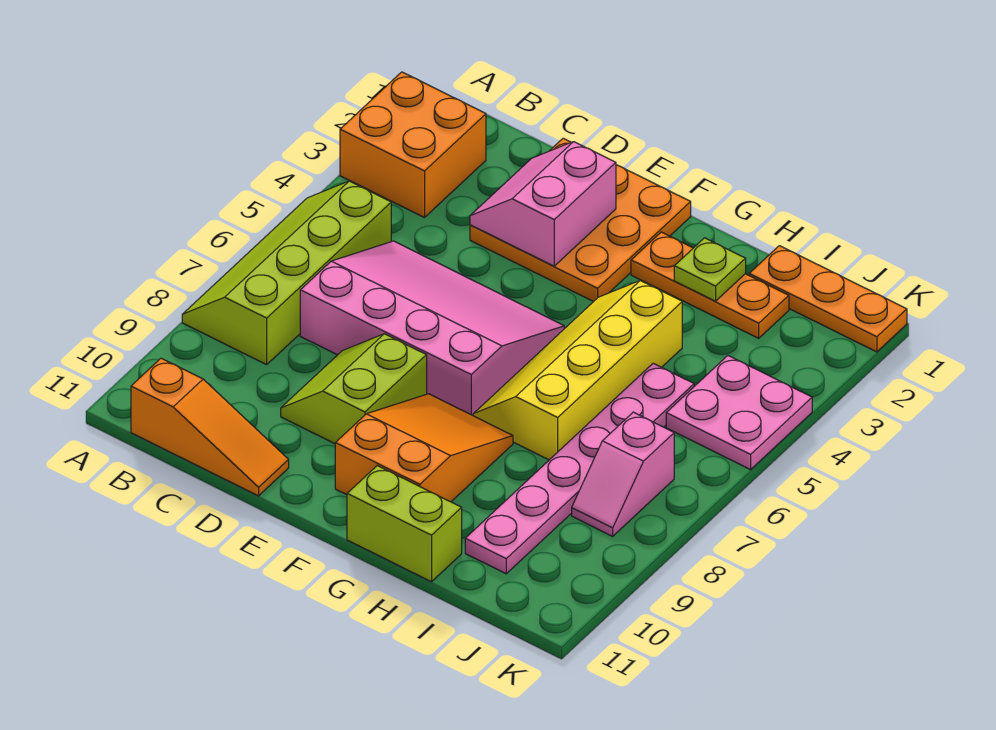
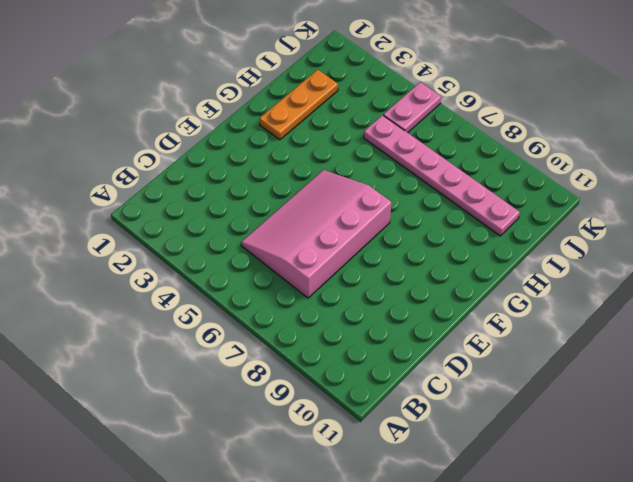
pink plate J5:K5 level 1 -> pink plate J4:K5 level 1
none -> orange brick A2:B3 level 1
none -> lime slope A5:B8 level 1 top B
none -> orange slope B11:D11 level 1 top B

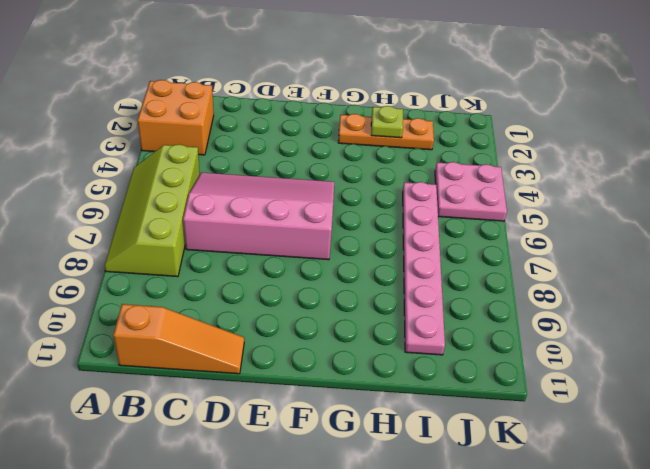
none -> orange plate D1:F3 level 1
none -> lime slope D8:E9 level 1 top E
none -> orange slope F8:G10 level 1 top 10

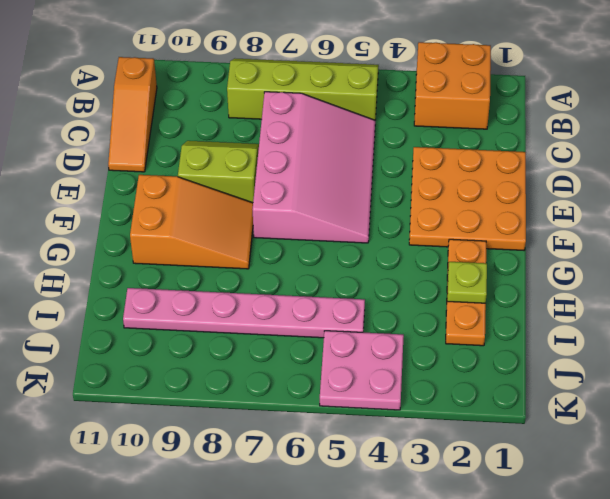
none -> yellow slope G4:H7 level 1 top H
none -> lime brick G11:H11 level 1
none -> orange plate I1:K1 level 1

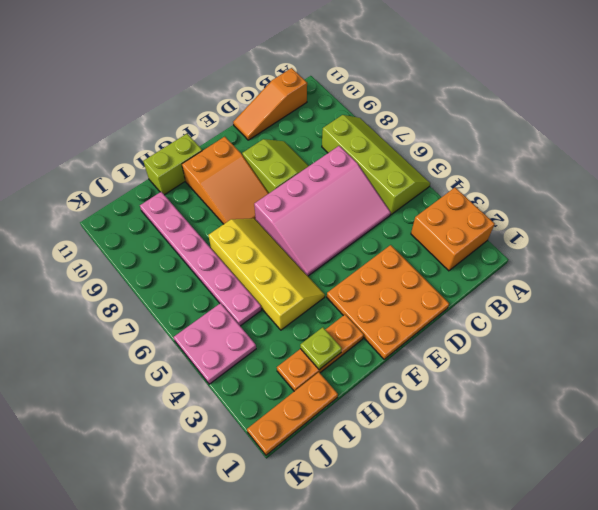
none -> pink slope J7:J8 level 1 top 7
none -> pink slope D2:E3 level 2 top E

